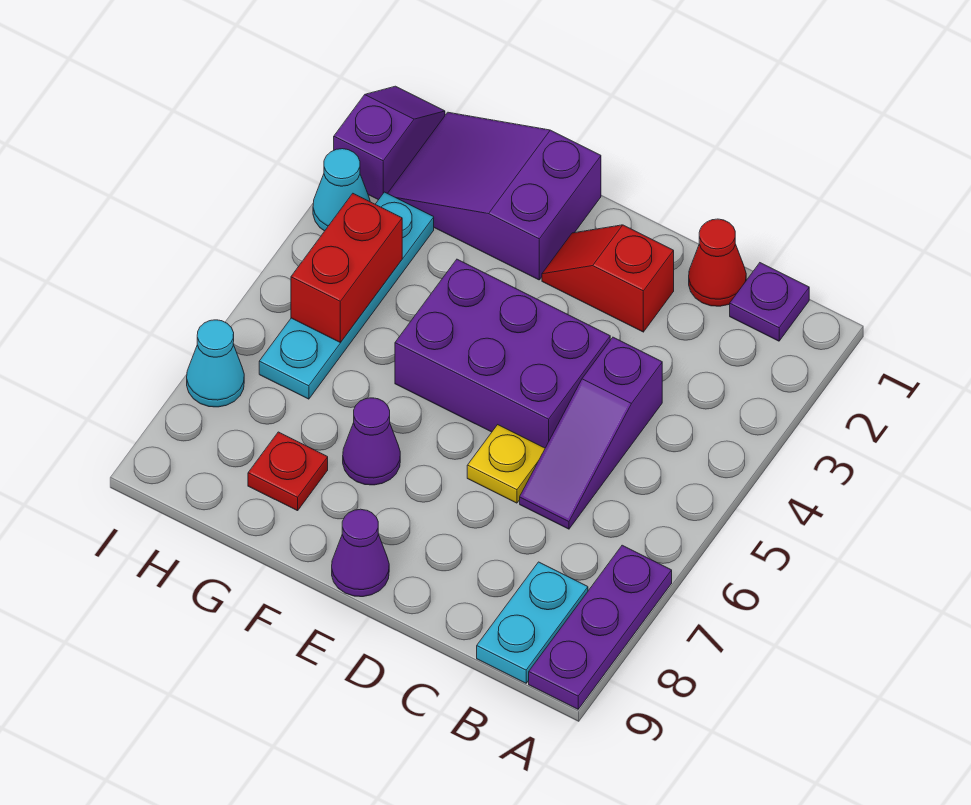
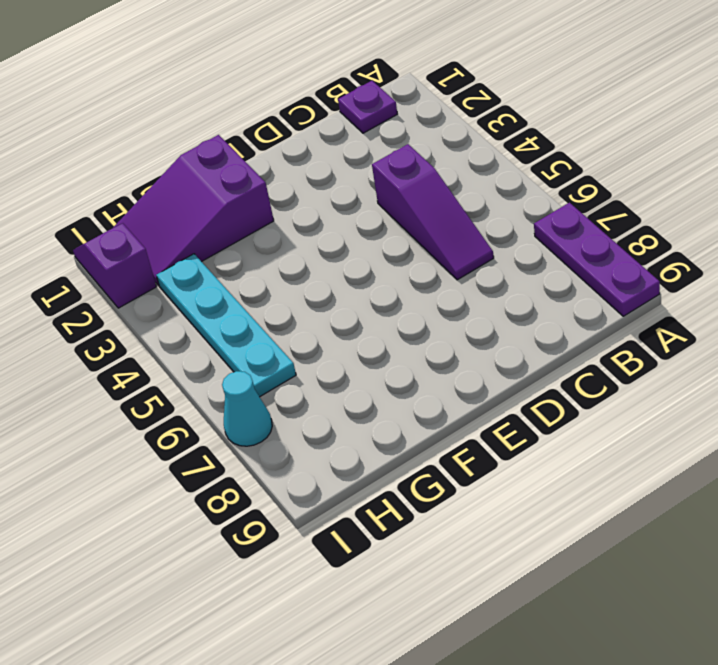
none -> cyan plate B8:B9 level 1
none -> red cone C1 level 1
none -> red slope D2:E2 level 1 top D

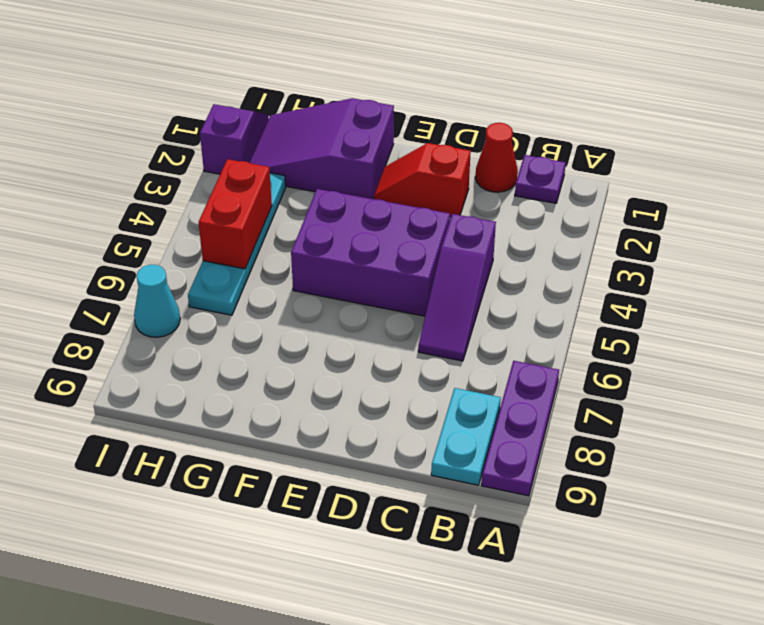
none -> yellow plate D6 level 1
none -> purple cone E9 level 1
none -> purple cone F7 level 1

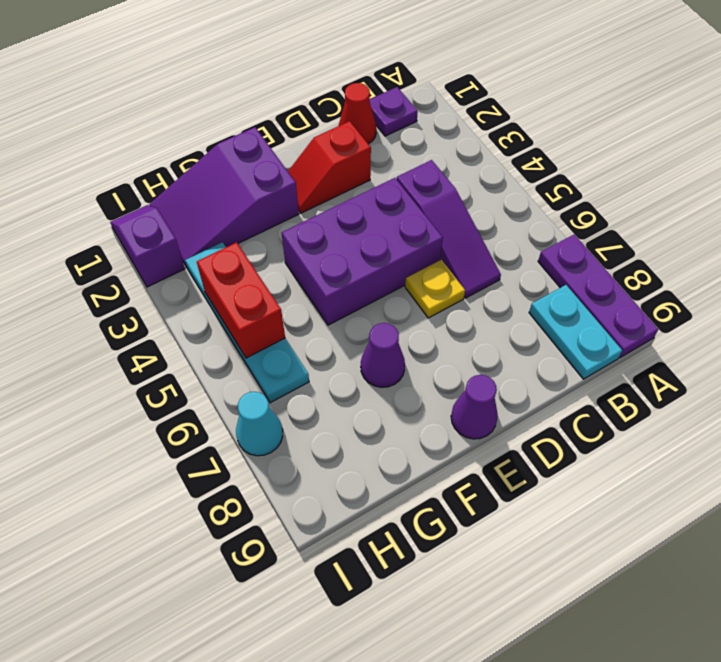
none -> red plate G8 level 1
none -> cyan cone I3 level 1

